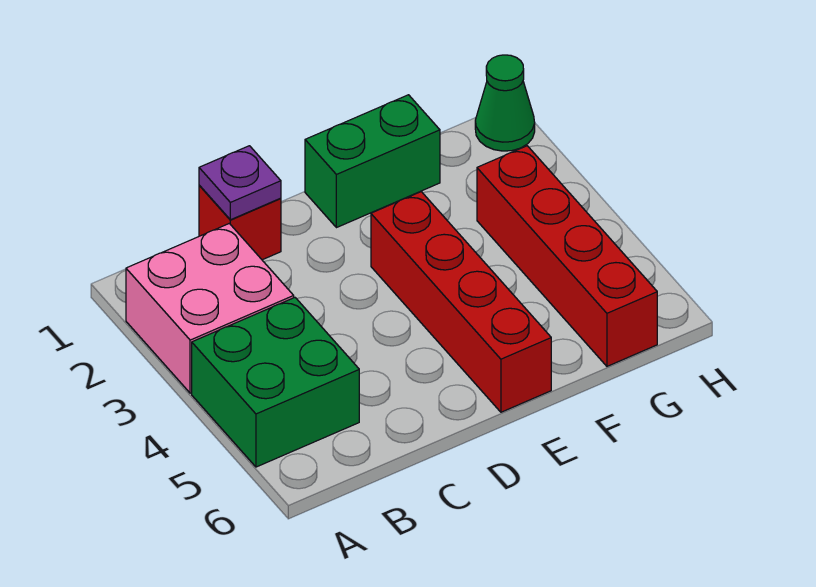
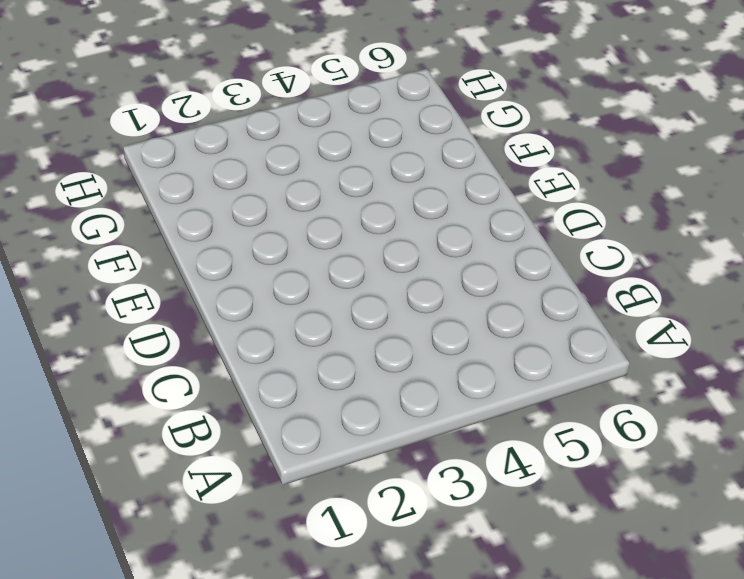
none -> pink brick A2:B3 level 1
none -> green brick A4:B5 level 1

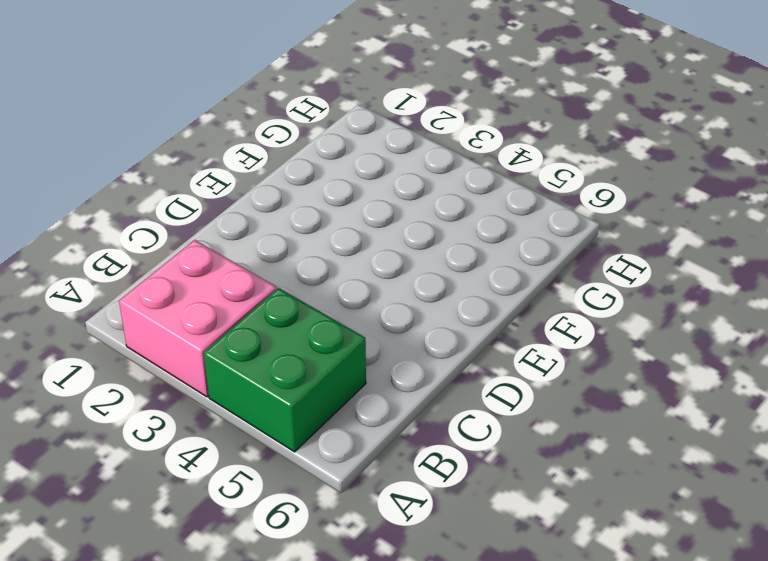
none -> red brick C1 level 1
none -> green brick E1:F1 level 1

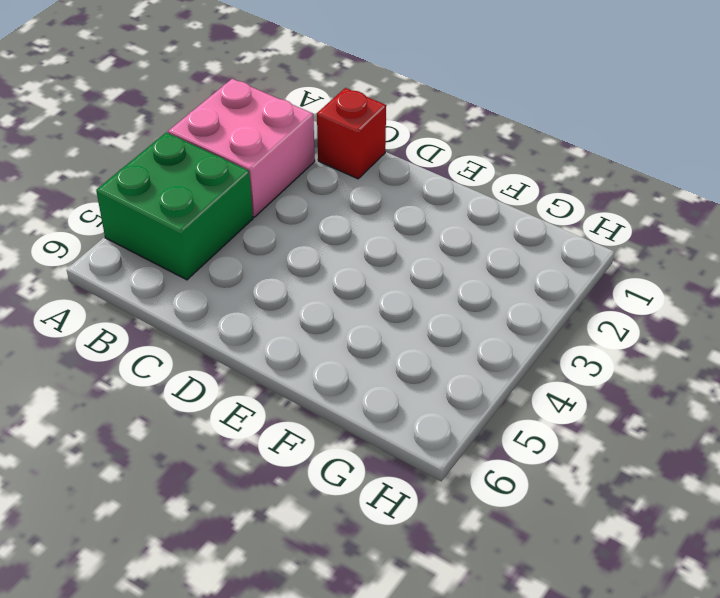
none -> green brick E1:F1 level 1
none -> red brick E3:E6 level 1

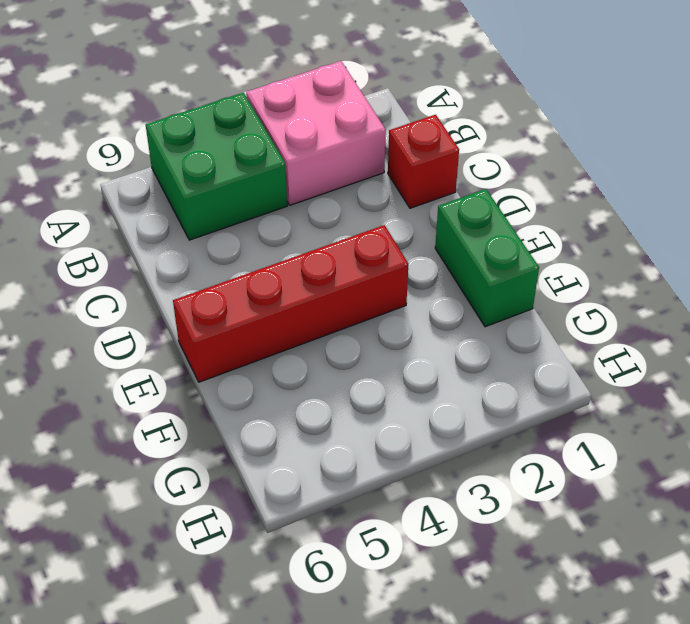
none -> red brick G3:G6 level 1
none -> green cone H1 level 1

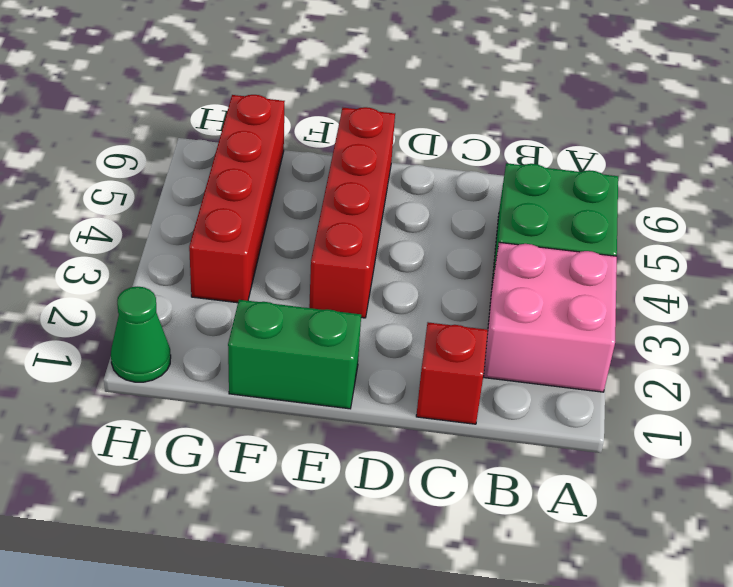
none -> purple plate C1 level 2

